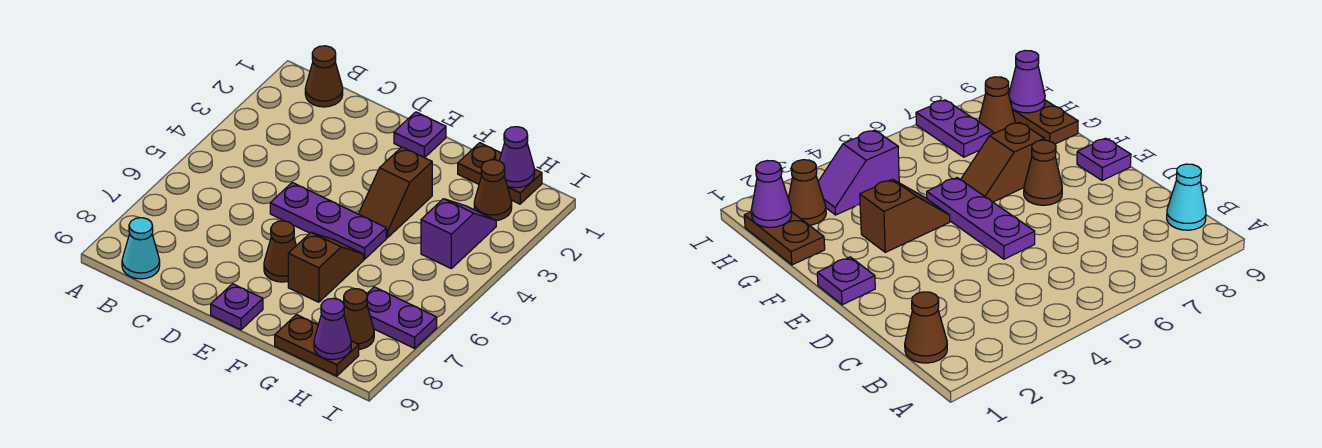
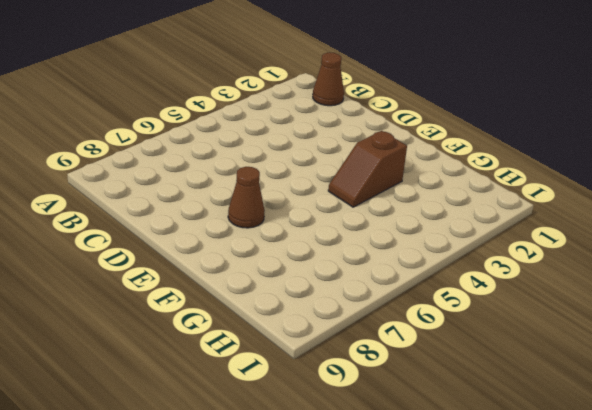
none -> cyan cone B9 level 1
none -> purple plate D5:F5 level 1
none -> purple plate E1 level 1

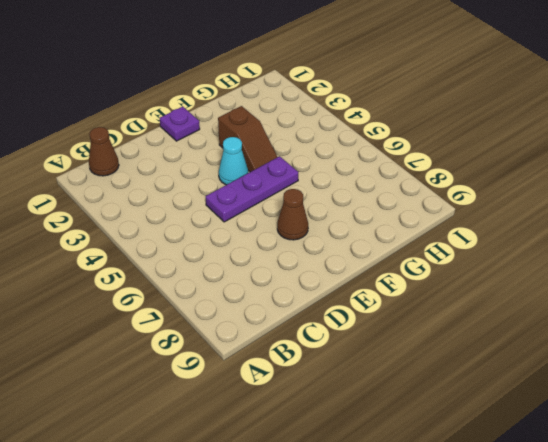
cyan cone E4 level 1 -> cyan cone B9 level 1
none -> purple plate E9 level 1
none -> brown slope F6:F7 level 1 top 7
none -> brown plate G1:H1 level 1

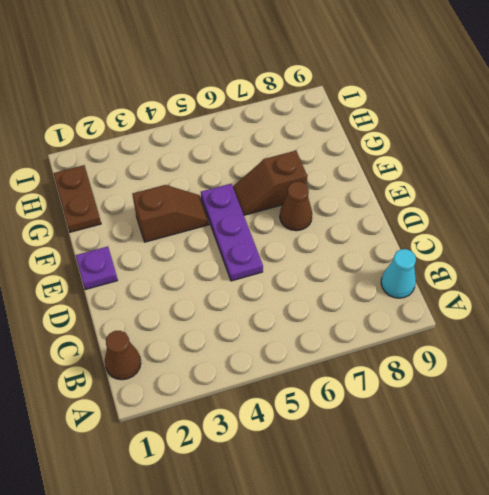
none -> purple plate E9 level 1
none -> brown plate G9:H9 level 1
none -> brown cone H2 level 1

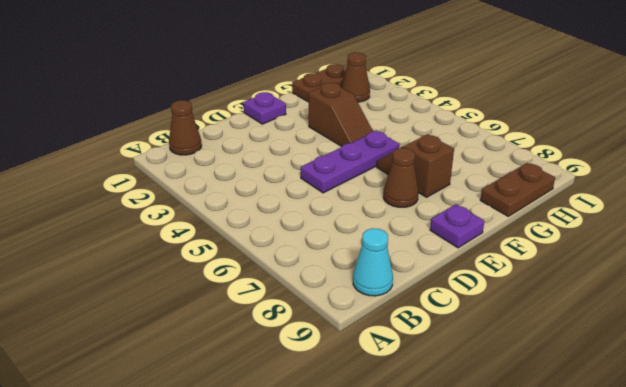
none -> purple slope H3:H4 level 1 top 4
none -> purple plate H7:I7 level 1
none -> brown cone H8 level 1

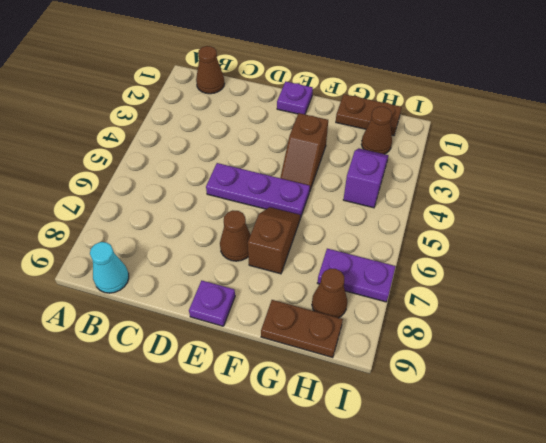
none -> purple cone H1 level 2
none -> purple cone H9 level 2

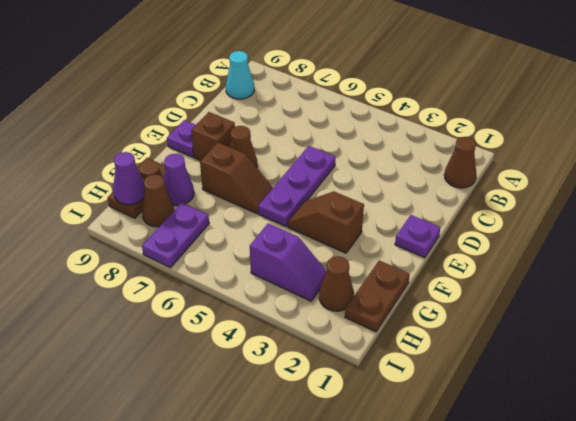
brown brick E8 level 1 -> none
purple cone G8 level 1 -> purple cone H1 level 2

